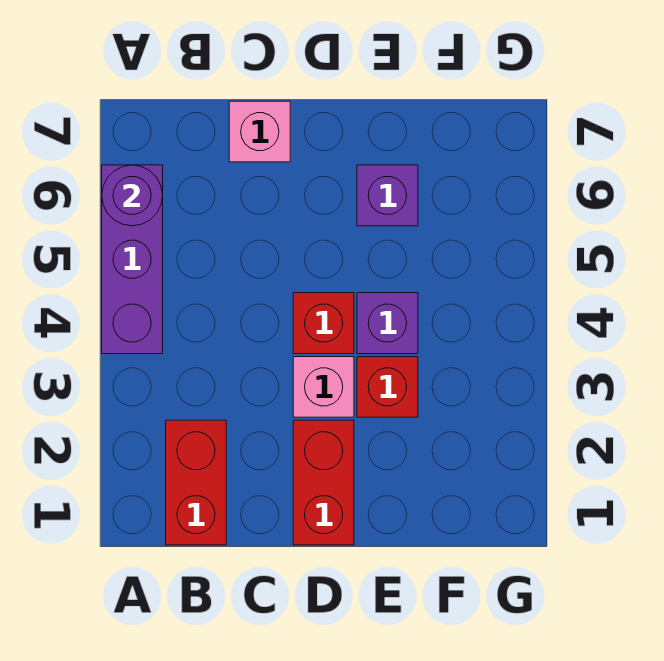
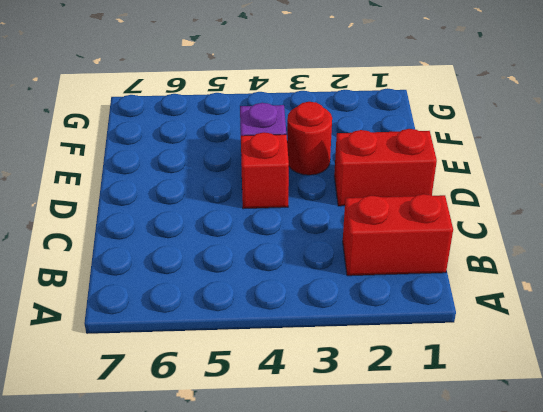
red round brick E3 level 1 -> red brick E3 level 1
none -> purple brick A4:A6 level 1
none -> pink brick C7 level 1

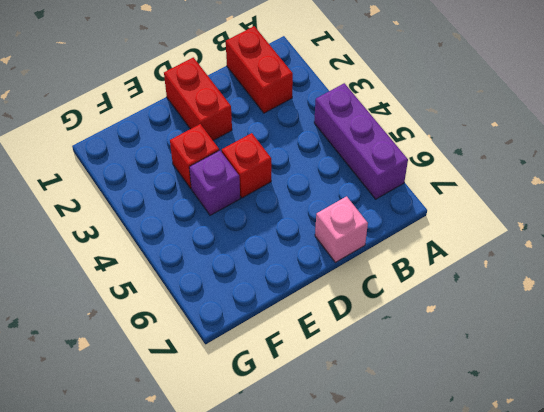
none -> pink brick D3 level 1
none -> purple brick E6 level 1

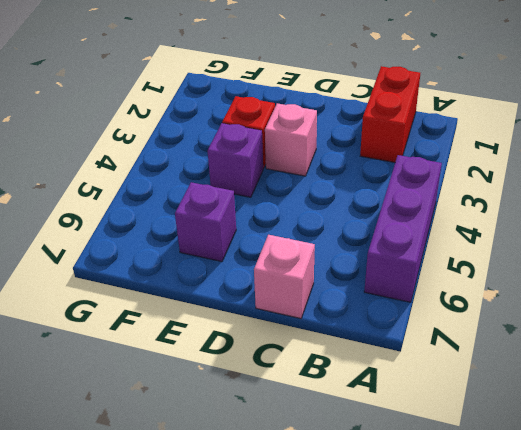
none -> red brick D1:D2 level 1
none -> red brick D4 level 1

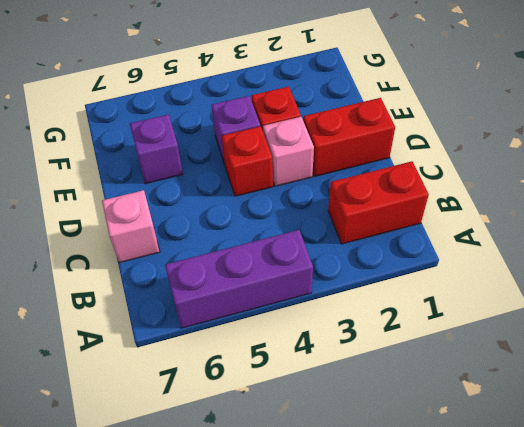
none -> purple round brick A6 level 2

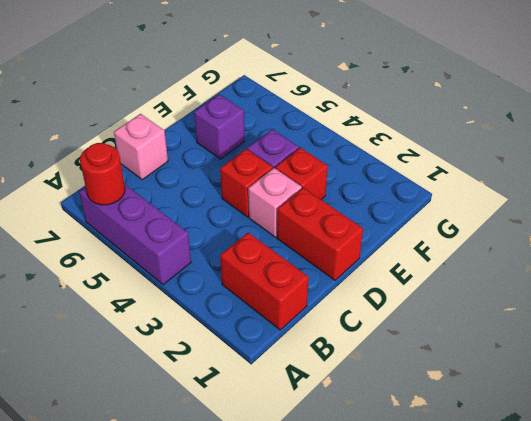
red round brick A6 level 2 -> purple round brick A6 level 2

